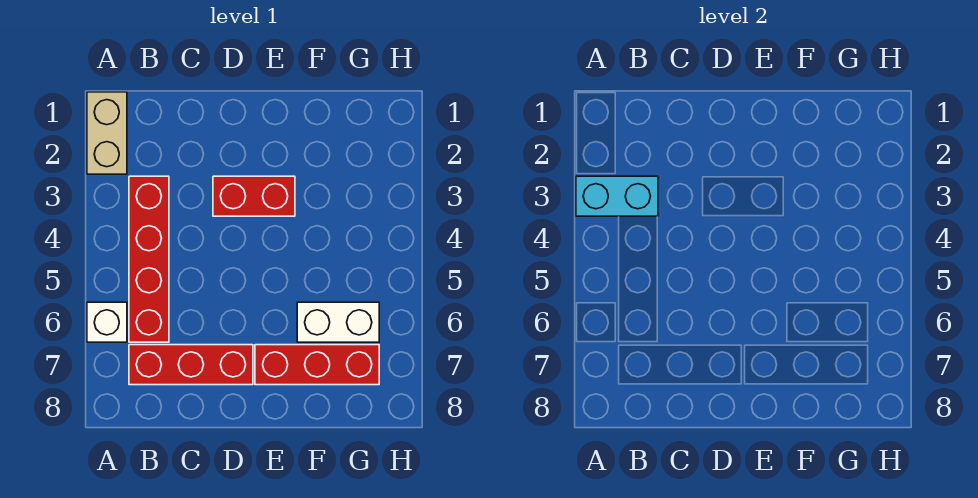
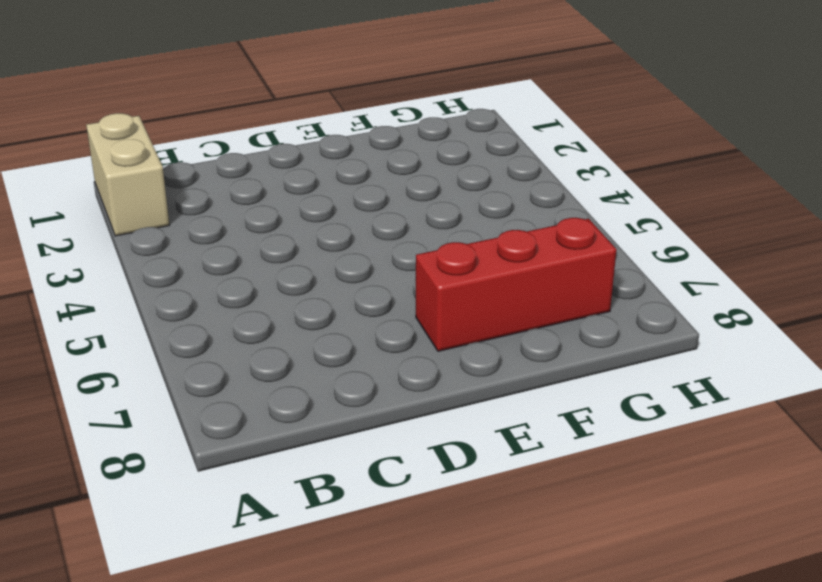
none -> white brick A6 level 1
none -> red brick B3:B6 level 1

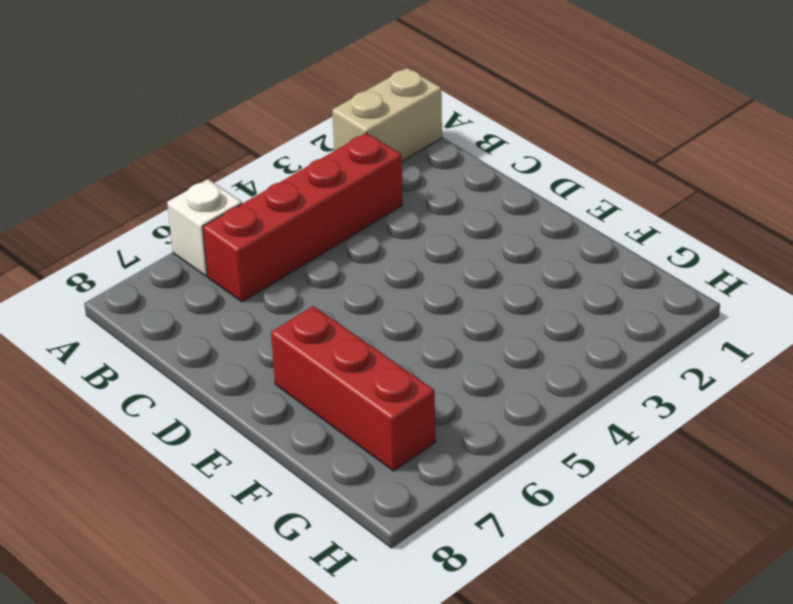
none -> red brick B7:D7 level 1
none -> red brick D3:E3 level 1

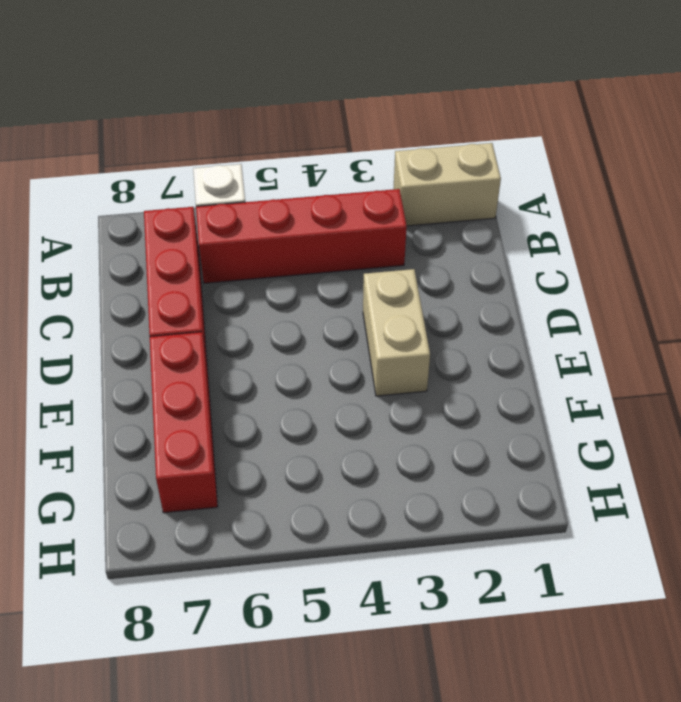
tan brick D3:E3 level 1 -> red brick D3:E3 level 1
none -> white brick F6:G6 level 1
none -> cyan brick A3:B3 level 2

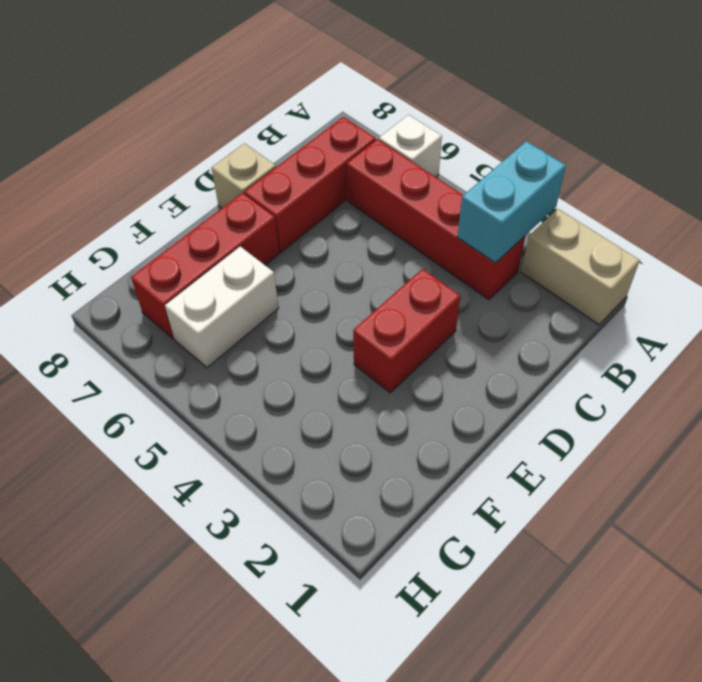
tan brick D8 level 1 -> none

